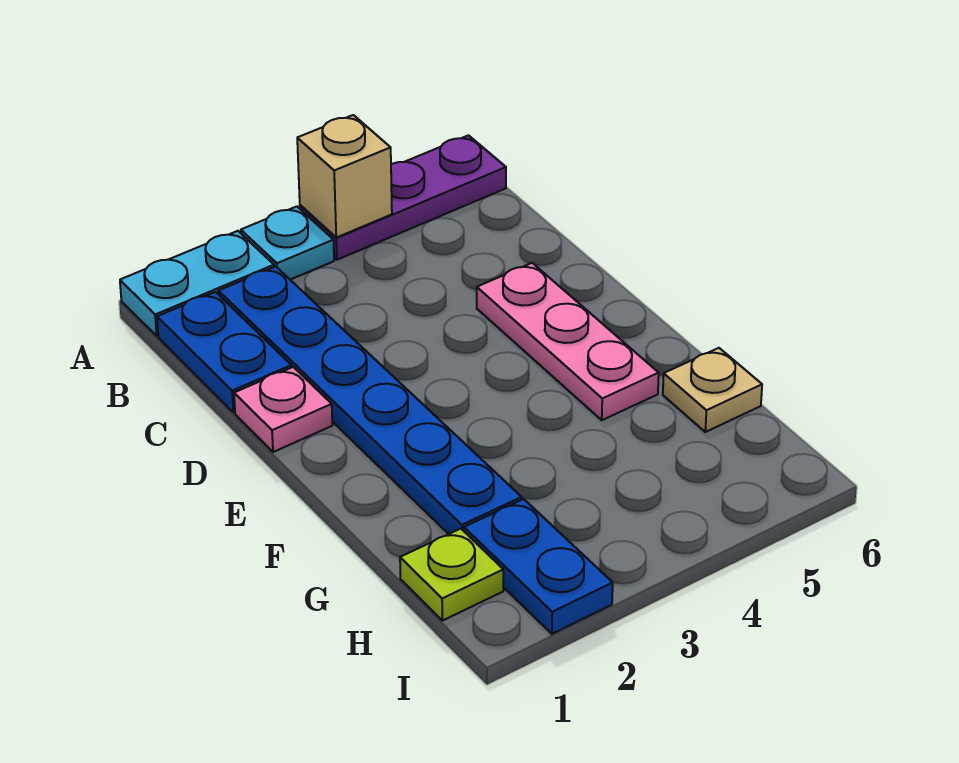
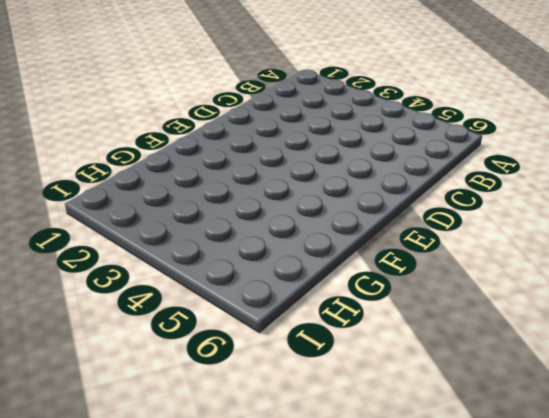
none -> cyan plate A1:A2 level 1
none -> cyan plate A3 level 1

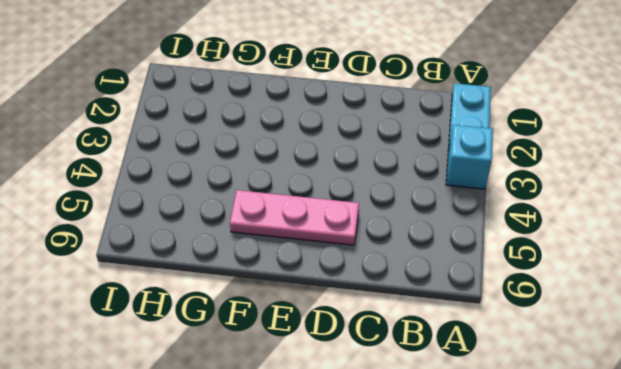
cyan brick A3 level 1 -> cyan plate A3 level 1
none -> purple plate A4:A6 level 1
none -> blue plate B1:C1 level 1

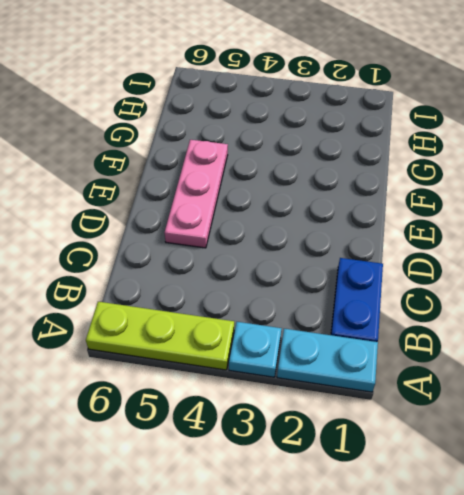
lime plate A4:A6 level 1 -> purple plate A4:A6 level 1
none -> blue plate B2:G2 level 1
none -> pink plate D1 level 1

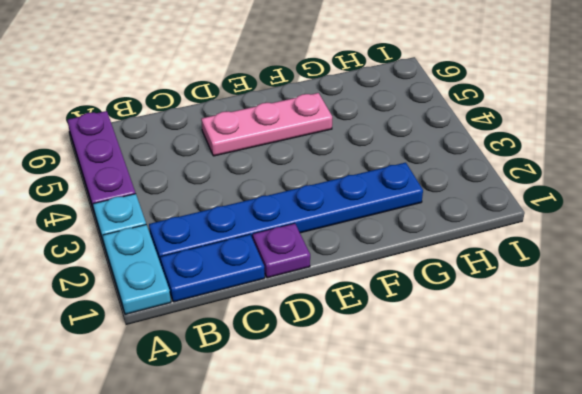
purple plate D1 level 1 -> pink plate D1 level 1
none -> tan plate G6 level 1
none -> lime plate H1 level 1

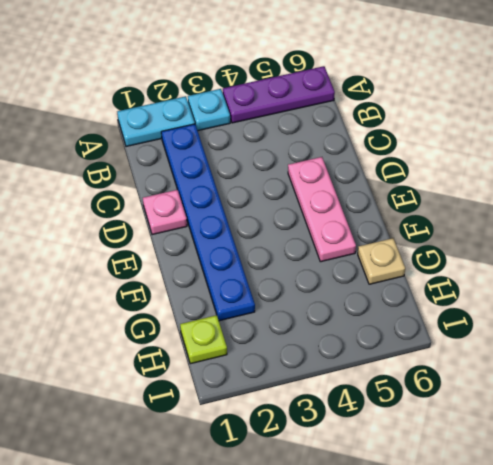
none -> blue plate B1:C1 level 1
none -> blue plate H2:I2 level 1

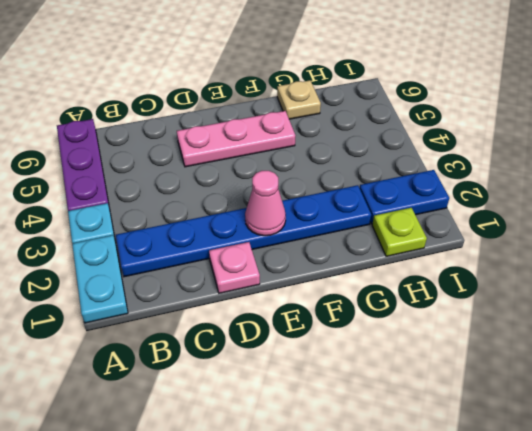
pink cone E2 level 2 -> none
none -> blue plate B1:C1 level 1
none -> tan brick A4 level 2

